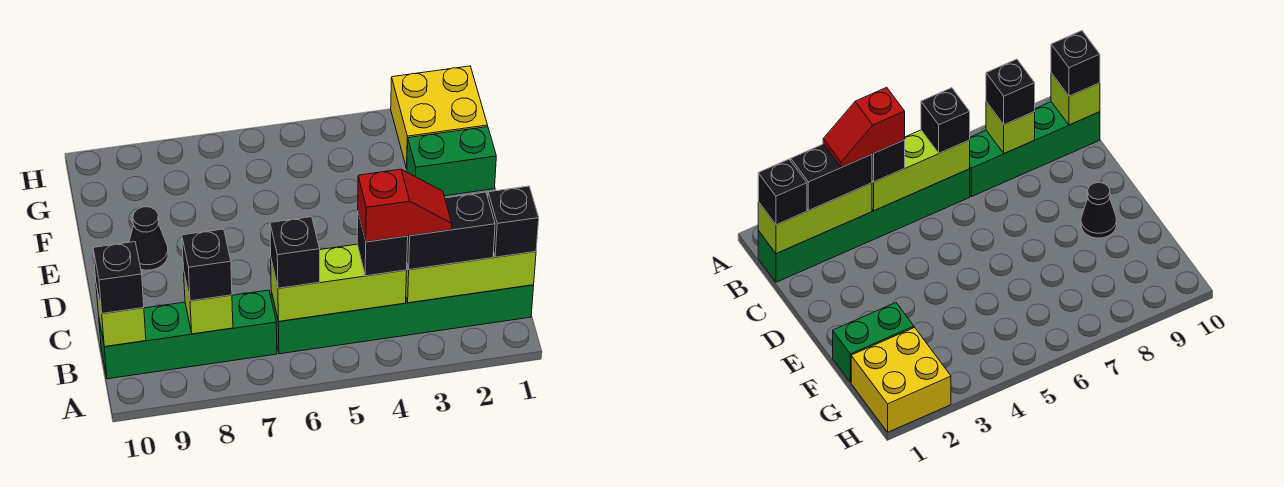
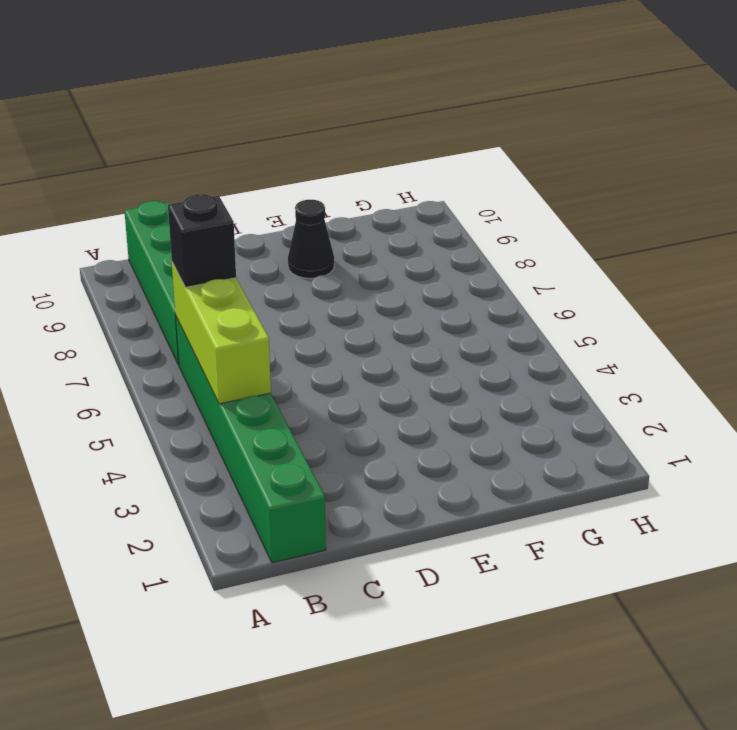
none -> green brick F1:F2 level 1
none -> yellow brick G1:H2 level 1
none -> lime brick B1:B3 level 2

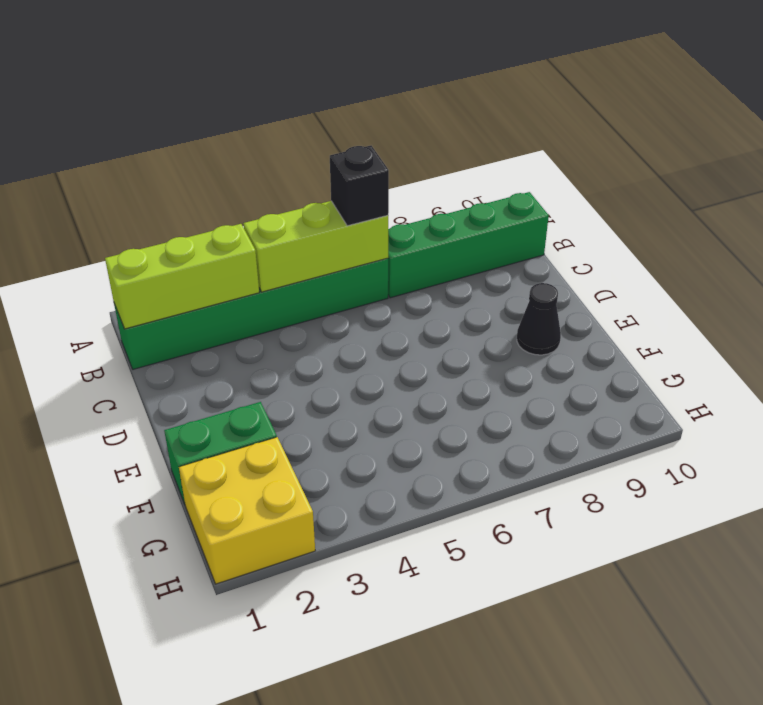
none -> lime brick B8 level 2
none -> lime brick B10 level 2
none -> black brick B1 level 3

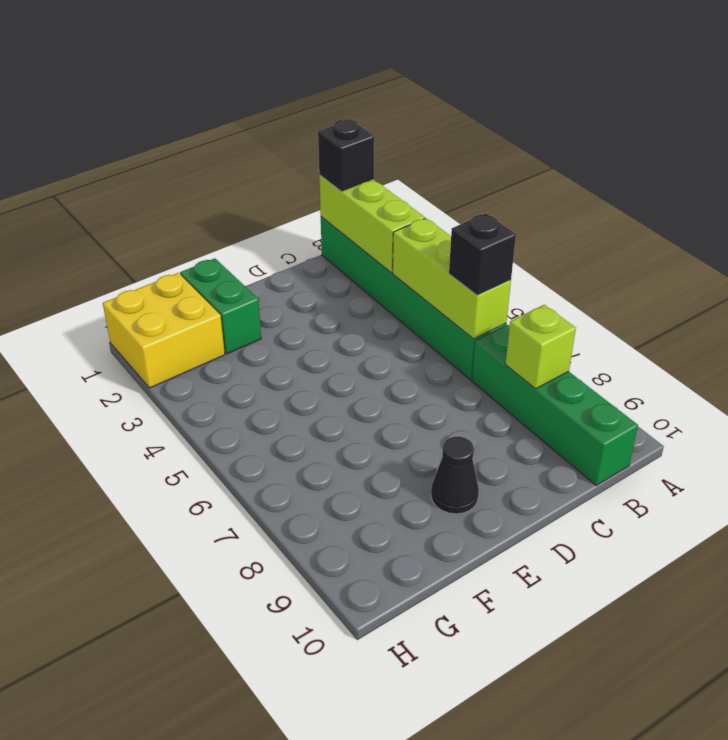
none -> lime brick B10 level 2
none -> black brick B2:B3 level 3
none -> black brick B4 level 3

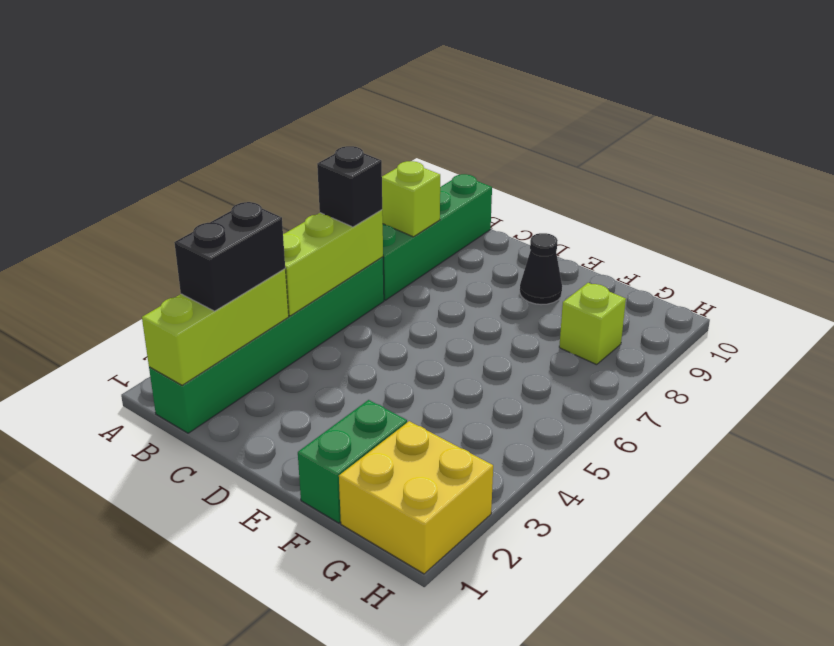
lime brick G8 level 1 -> lime brick B10 level 2
none -> black brick B1 level 3
none -> black brick B4 level 3
none -> black brick B8 level 3

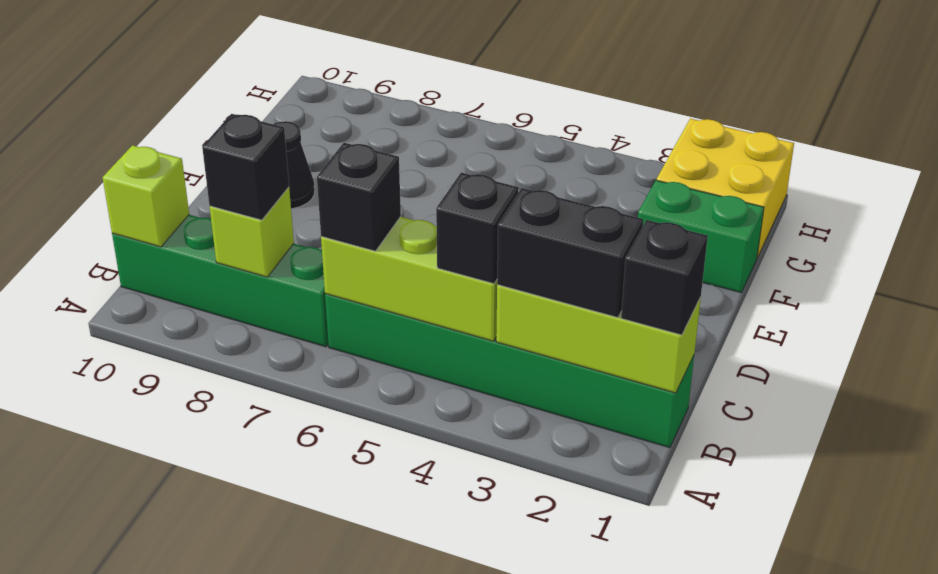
none -> black brick B10 level 3
none -> red slope B3:B4 level 4 top 4

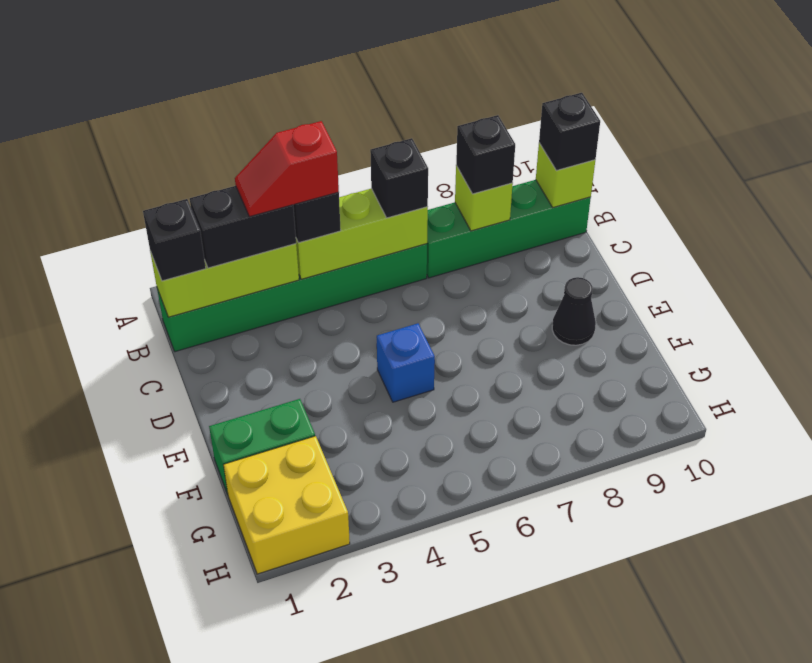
blue brick E5 level 1 -> none

